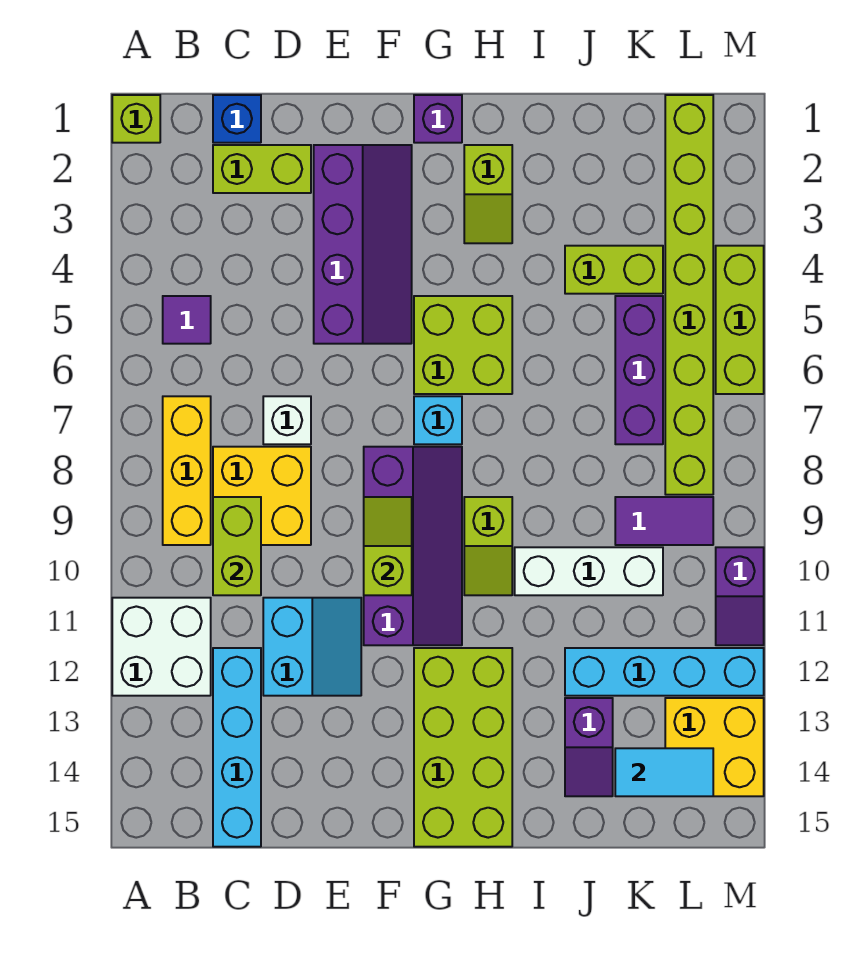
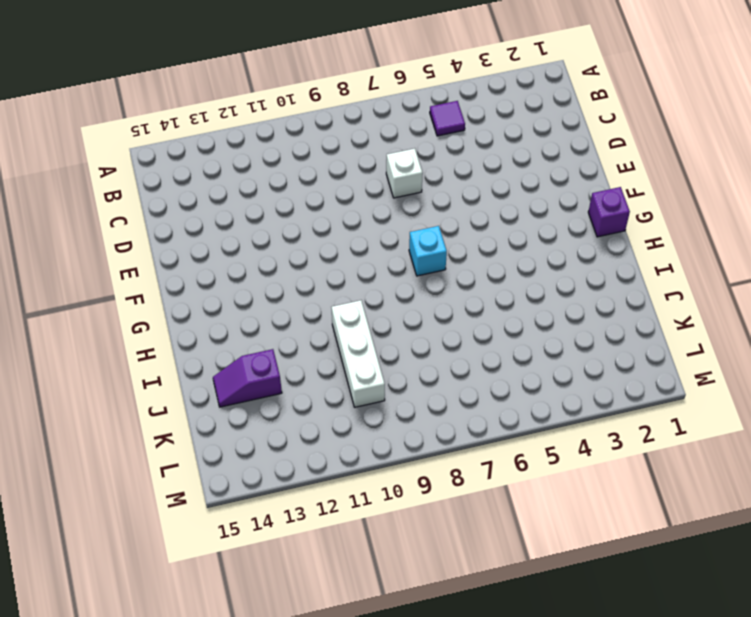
none -> lime brick A1 level 1
none -> white brick A11:B12 level 1
none -> yellow brick B7:B9 level 1
none -> blue brick C1 level 1

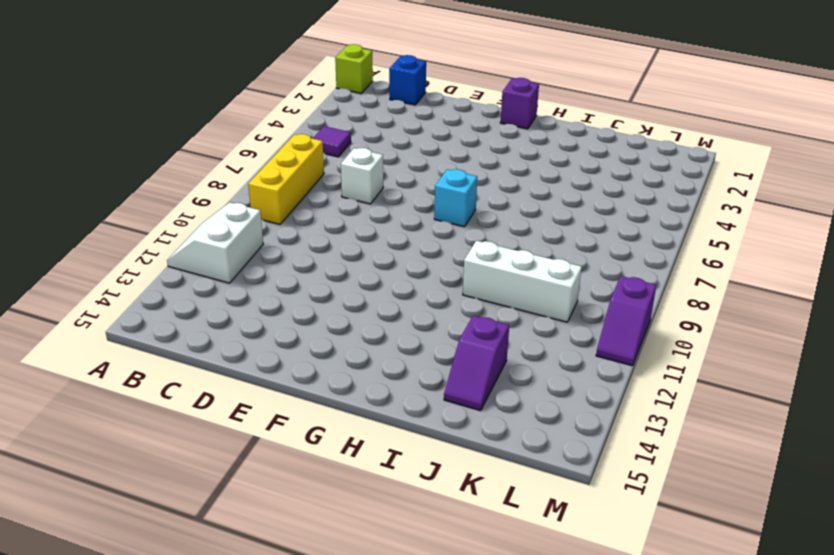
white slope A11:B12 level 1 top B -> white brick A11:B12 level 1
none -> lime brick C2:D2 level 1
none -> yellow brick C8:D9 level 1
none -> cyan brick C12:C15 level 1
none -> cyan slope D11:E12 level 1 top D

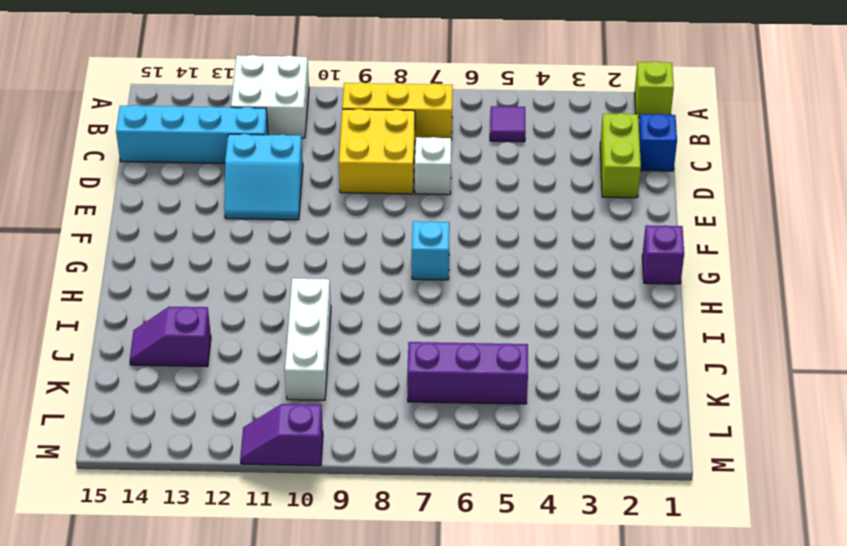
none -> purple slope E2:F5 level 1 top E
none -> purple slope F8:G11 level 1 top F
none -> lime brick G5:H6 level 1
none -> lime brick G12:H15 level 1

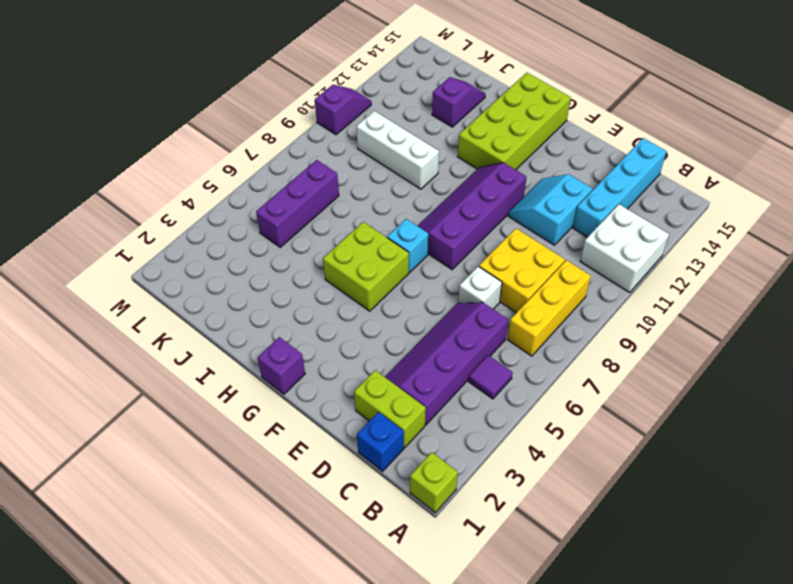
purple slope C3:D6 level 1 top C -> purple slope E2:F5 level 1 top E
none -> lime slope H2:H3 level 1 top 2
none -> lime slope H9:H10 level 1 top 9
none -> lime brick J4:K4 level 1
none -> cyan brick J12:M12 level 1

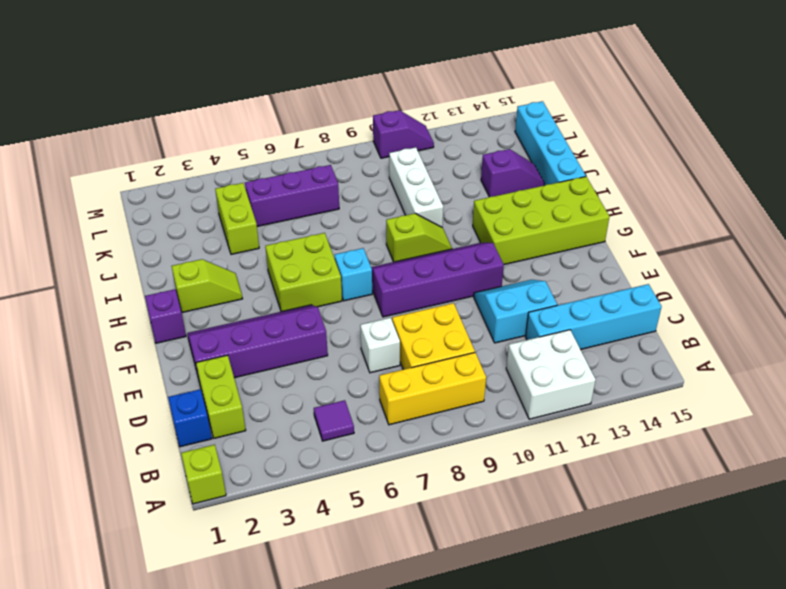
cyan brick I15:L15 level 1 -> cyan brick J12:M12 level 1
none -> purple tile K9:L9 level 1
none -> lime brick L1:L8 level 1
none -> yellow brick L13:M14 level 1
none -> lime brick M4:M6 level 1

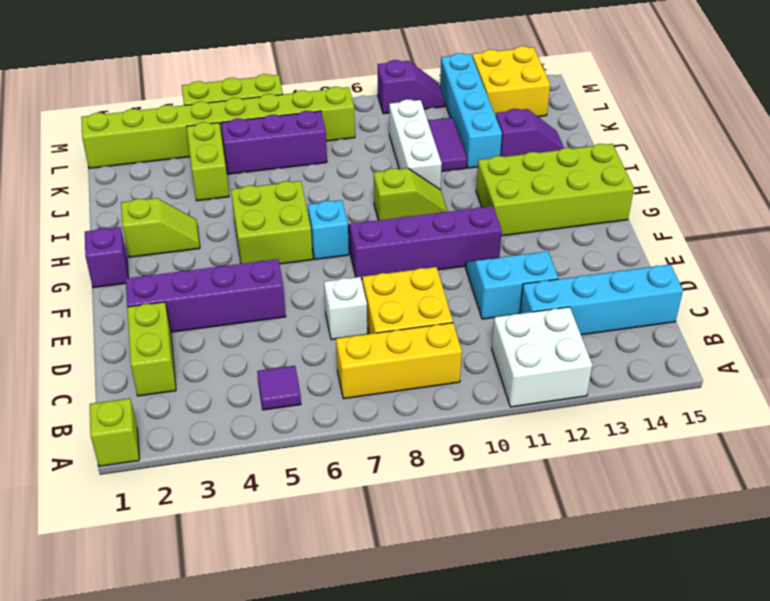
purple tile J11:K11 level 1 -> purple tile K9:L9 level 1
none -> blue brick C1 level 1
none -> lime brick C9:C10 level 2
none -> lime slope F9:F10 level 2 top 10
none -> cyan tile K14:L14 level 2

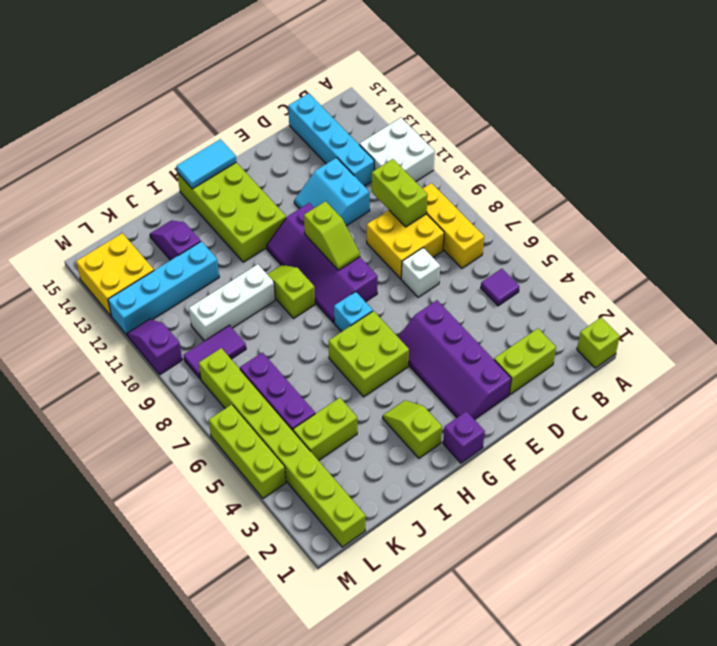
cyan tile G15:H15 level 2 -> cyan tile K14:L14 level 2
none -> blue brick C1 level 1

